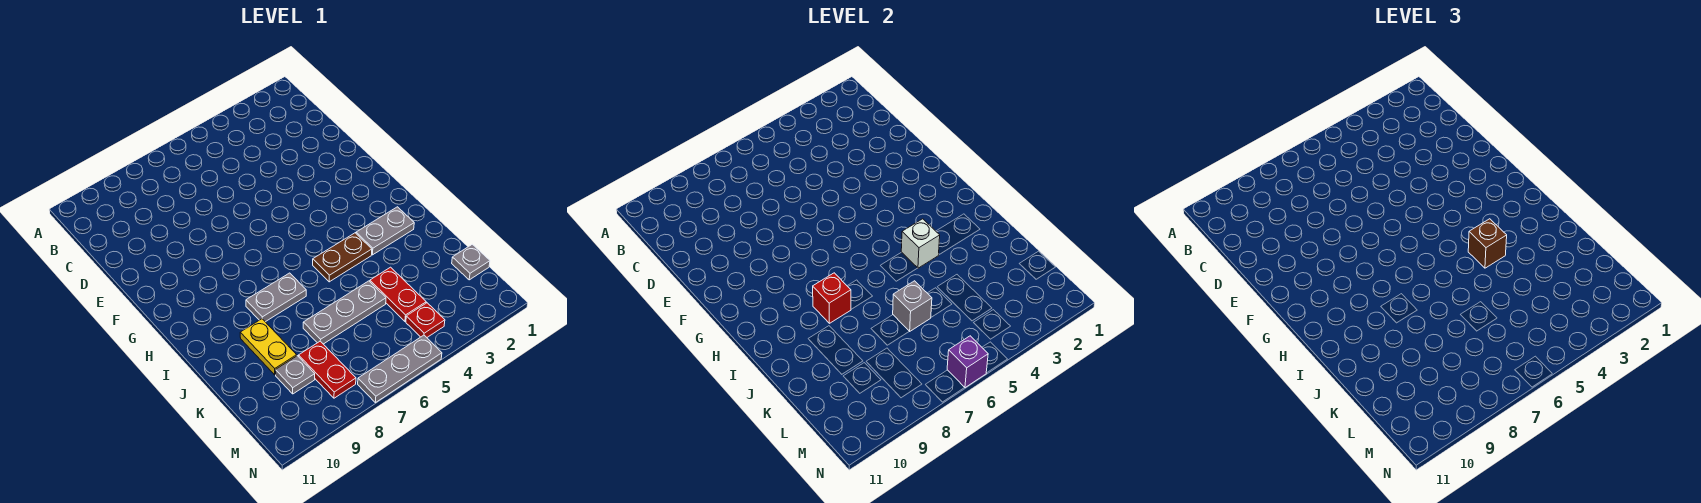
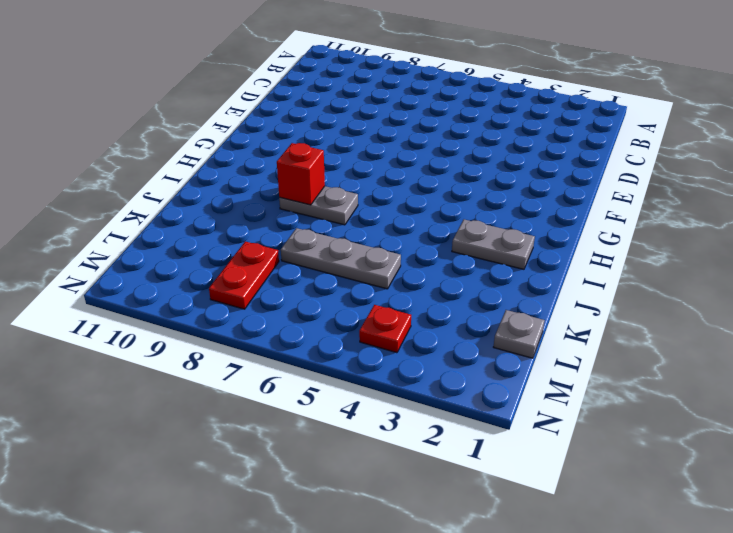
none -> brown plate I4:I5 level 1
none -> yellow plate J9:K9 level 1
none -> red plate K4:L4 level 1

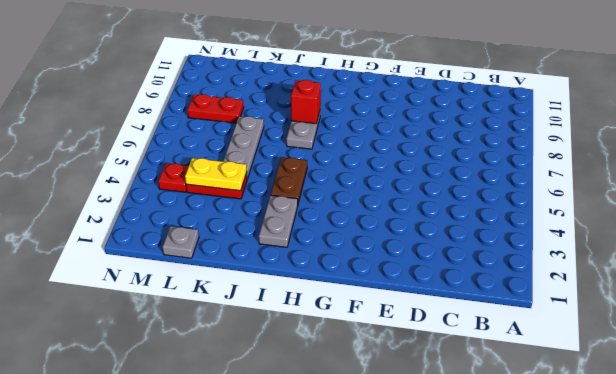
yellow plate K4:L4 level 2 -> yellow plate J9:K9 level 1
none -> grey plate L9 level 1
none -> grey plate N5:N7 level 1
none -> white brick I4 level 2

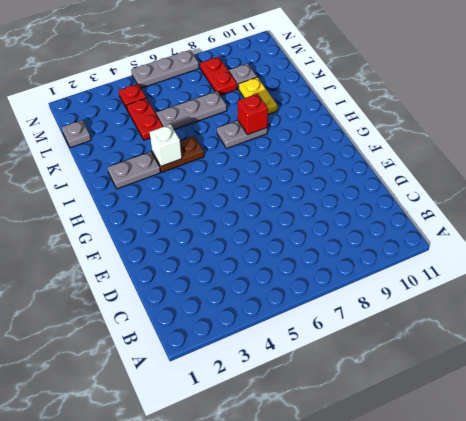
none -> grey brick K6 level 2
none -> purple brick N6 level 2
none -> brown brick I4 level 3

